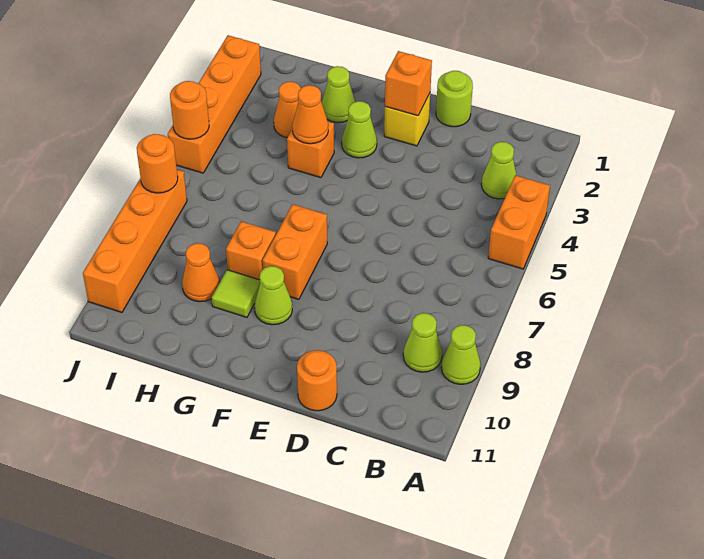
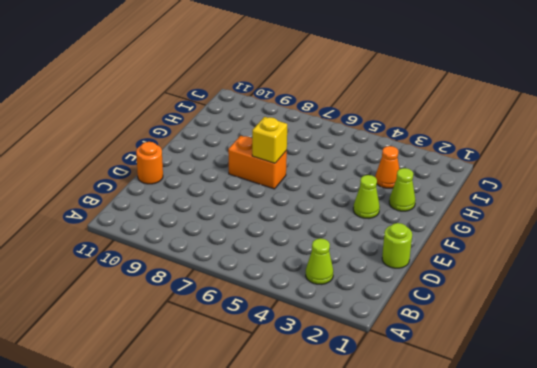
yellow brick F7 level 2 -> yellow brick E2 level 1
none -> orange brick A4:A5 level 1
none -> lime cone A9 level 1
none -> lime cone B9 level 1

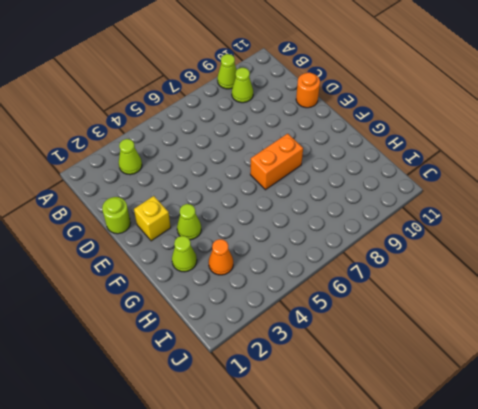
none -> orange brick A4:A5 level 1
none -> lime cone F9 level 1
none -> orange brick G4 level 1

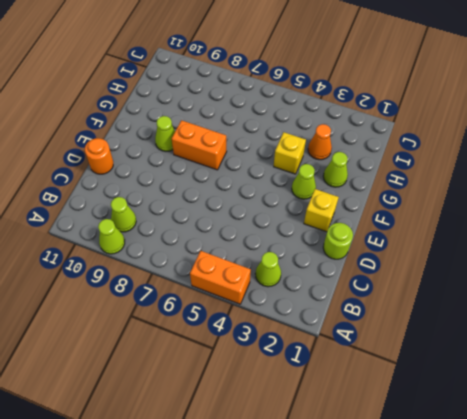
yellow brick G4 level 1 -> orange brick G4 level 1
none -> orange brick G8 level 1
none -> lime tile G9 level 1
none -> orange cone H9 level 1

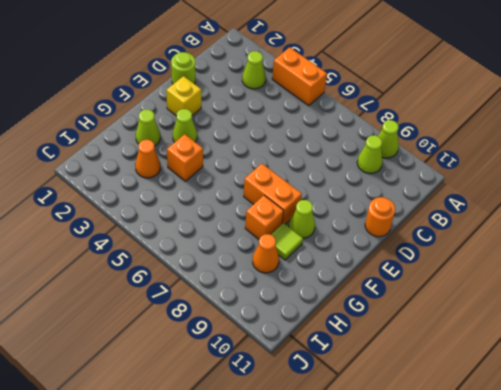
none -> orange brick J2:J5 level 1
none -> orange brick J7:J10 level 1
none -> orange brick E2 level 2

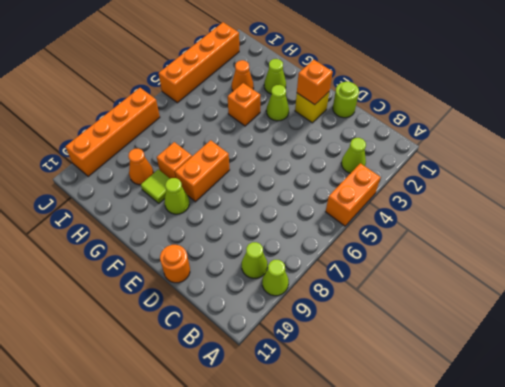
none -> orange cone G4 level 2
none -> orange round brick J5 level 2
none -> orange round brick J7 level 2

